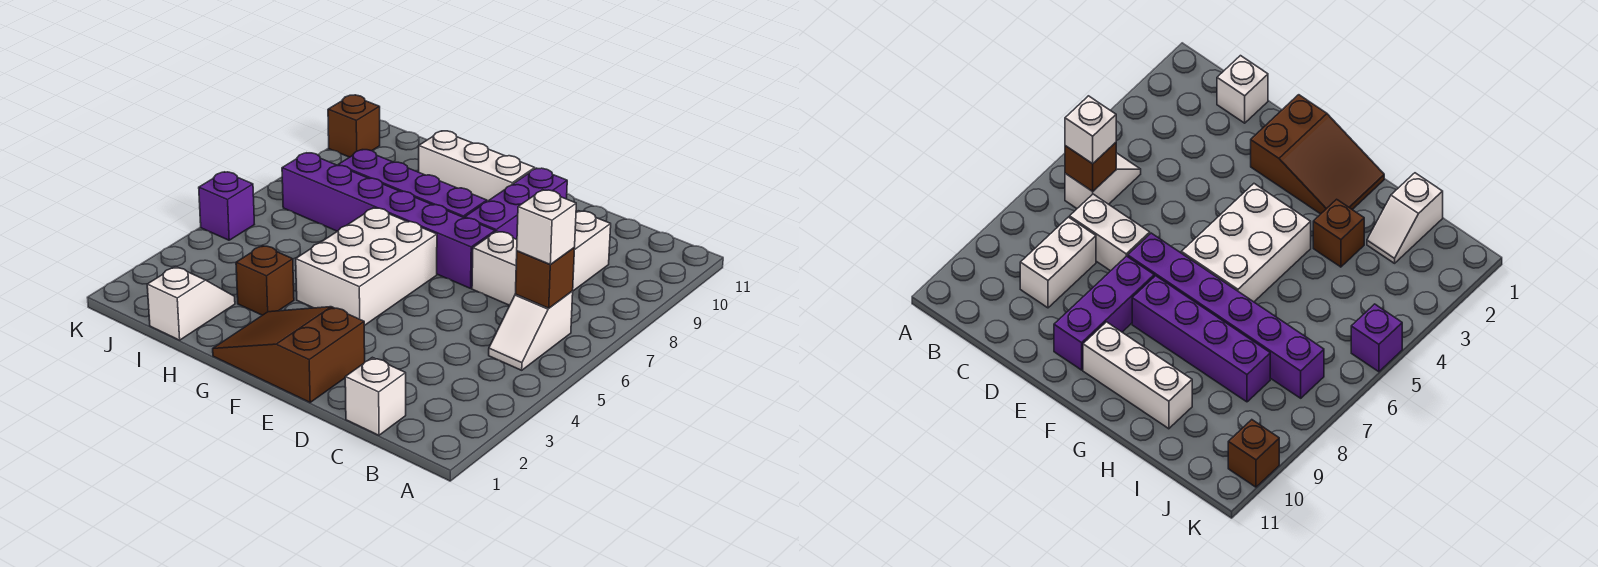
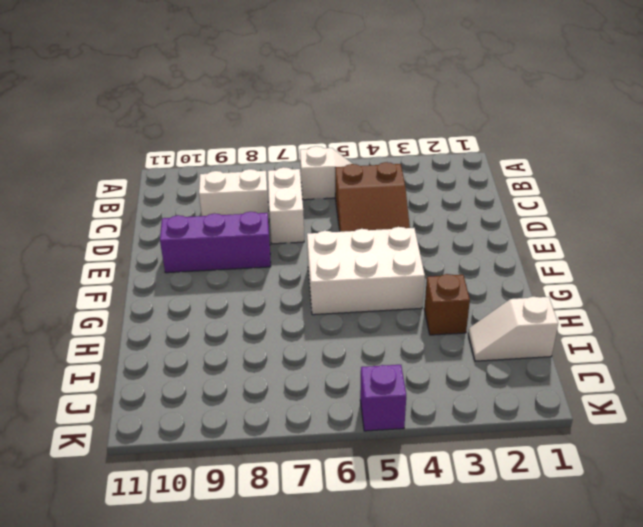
brown slope C4:E5 level 1 top C -> brown slope E1:G2 level 1 top E
none -> white brick C1 level 1
none -> purple brick E7:J7 level 1
none -> purple brick F8:I8 level 1

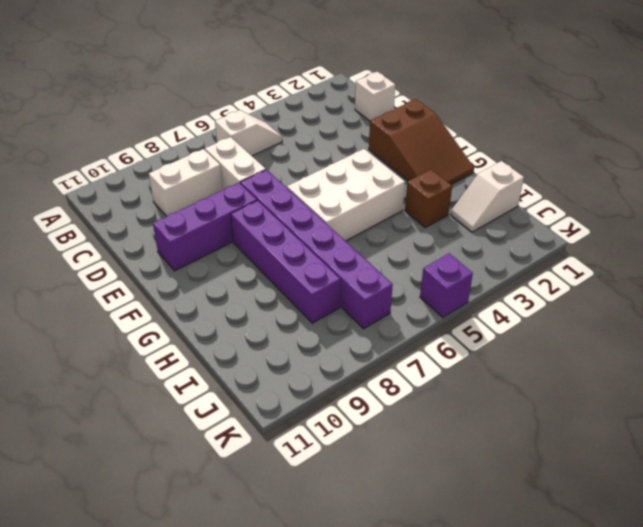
none -> white brick F10:H10 level 1
none -> brown brick K10 level 1
none -> brown brick B6 level 2

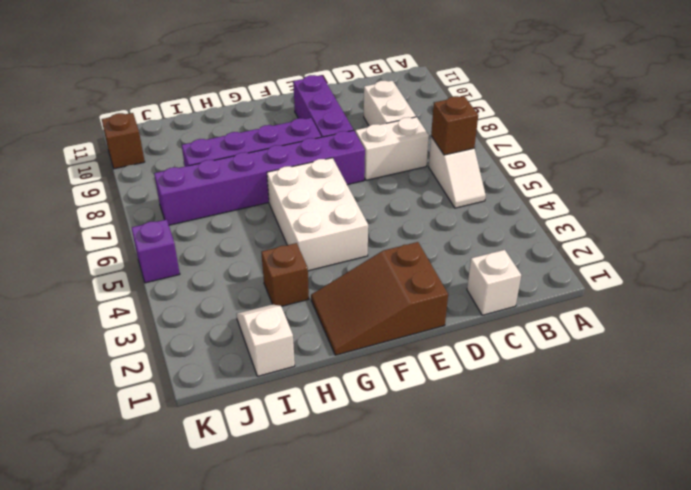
none -> white brick F10:H10 level 1
none -> white brick B6 level 3

